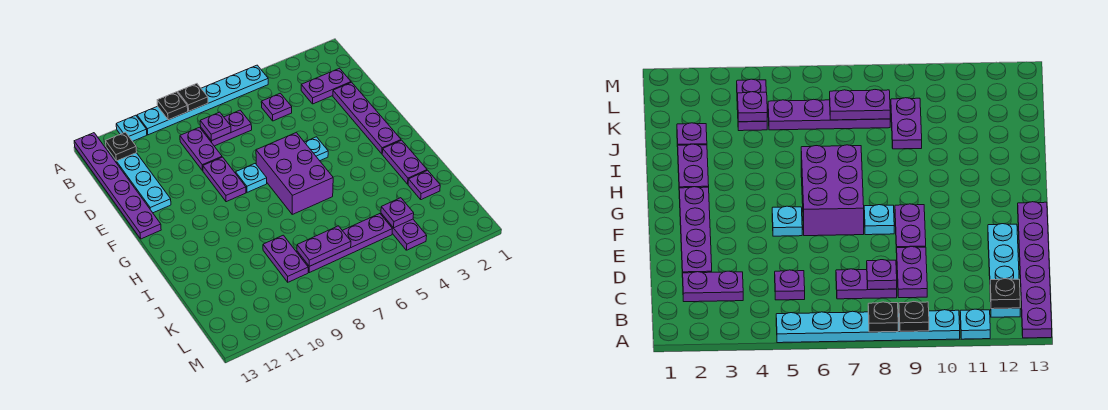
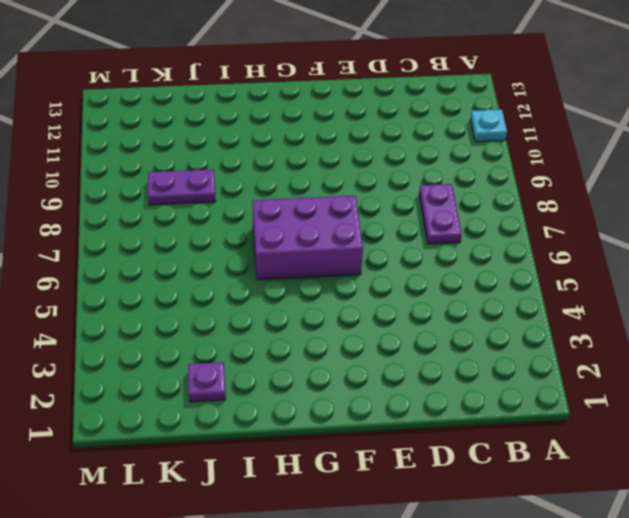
none -> cyan plate A5:A10 level 1
none -> purple plate A13:F13 level 1
none -> cyan plate B12:E12 level 1

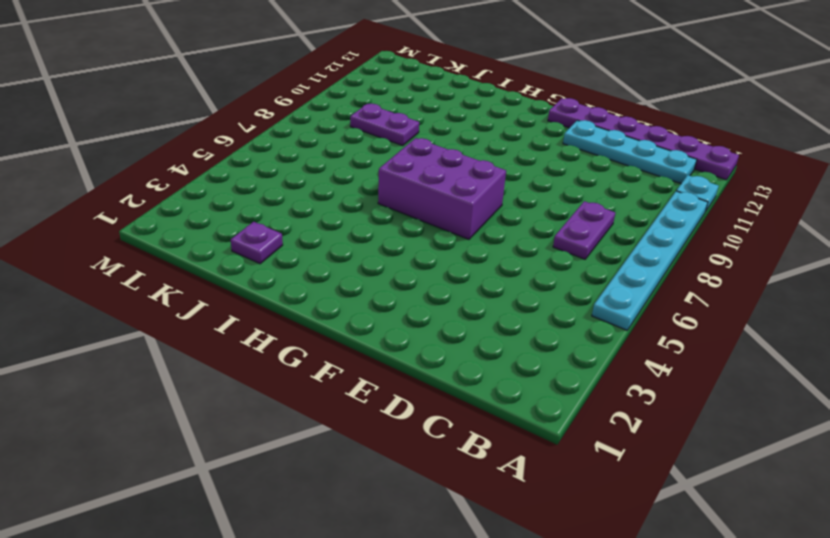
none -> purple plate C2:C3 level 1
none -> purple plate C5 level 1
none -> purple plate C9:D9 level 1

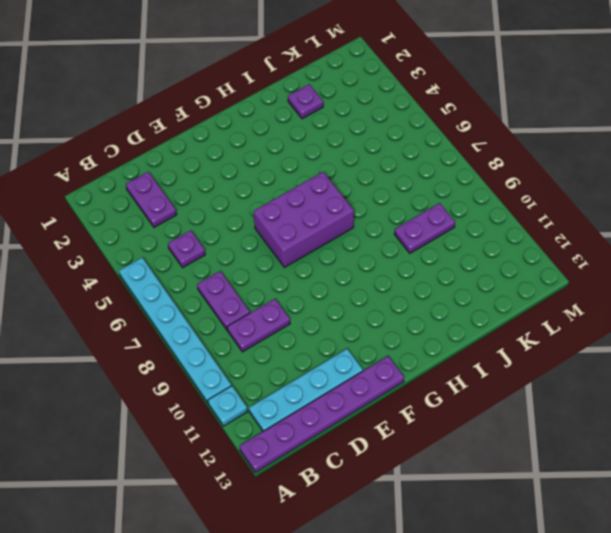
none -> purple plate D2:G2 level 1
none -> purple plate E9:F9 level 1
none -> cyan plate F5 level 1

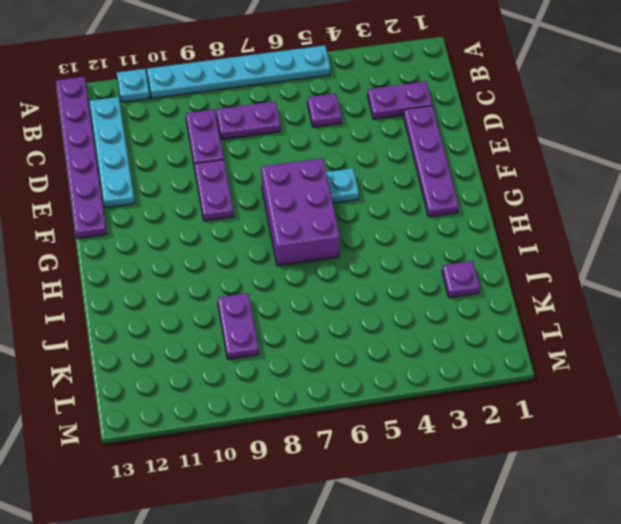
none -> cyan plate F8 level 1
none -> purple plate H2:I2 level 1
none -> purple plate K4:L4 level 1

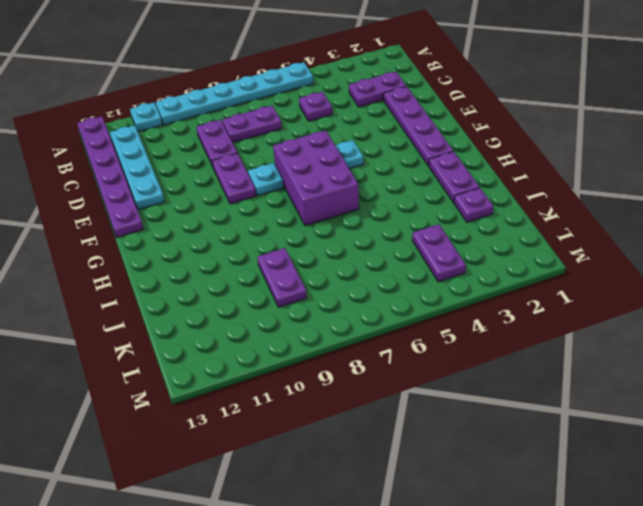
none -> purple plate K5:K8 level 1
none -> black plate A8 level 2
none -> black plate A9 level 2

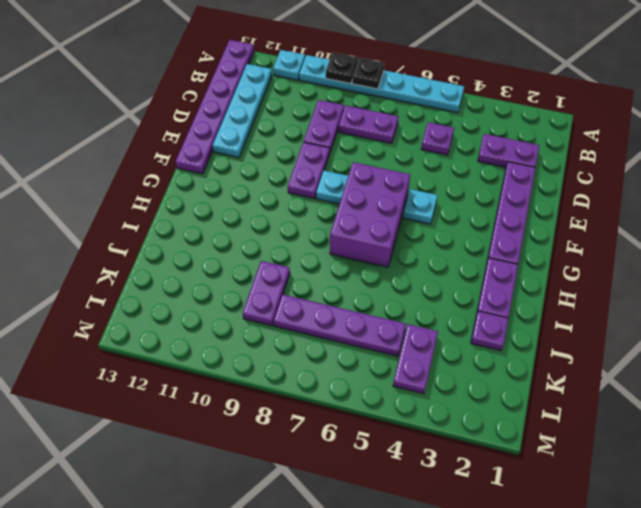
none -> black plate B12 level 2
none -> purple plate C8 level 2
none -> purple plate K4 level 2

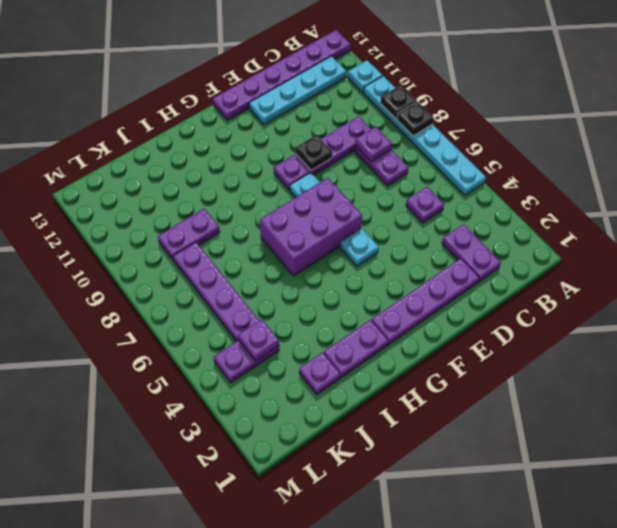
black plate E9 level 2 -> black plate B12 level 2
none -> purple plate K7:K8 level 2

